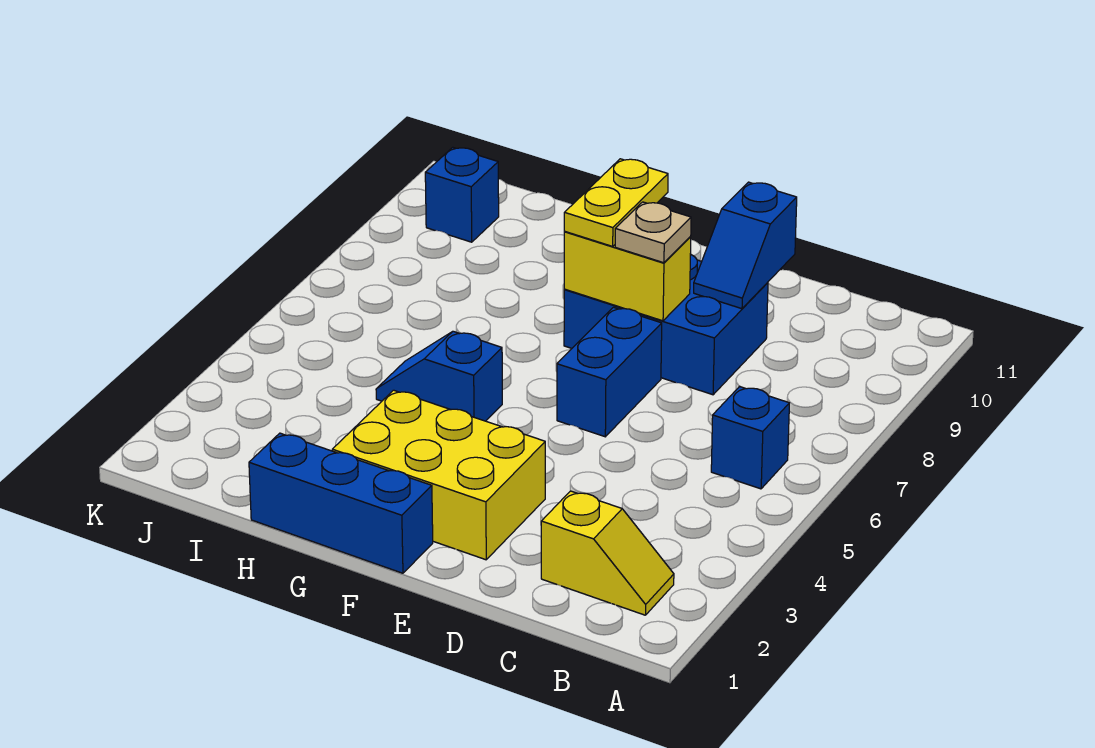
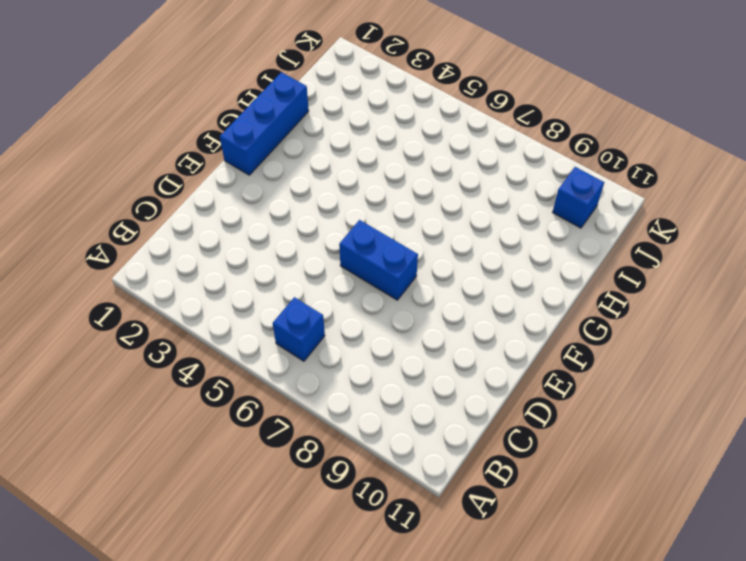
none -> yellow slope B2:C2 level 1 top C
none -> blue brick D8:F9 level 1
none -> yellow brick E2:G3 level 1

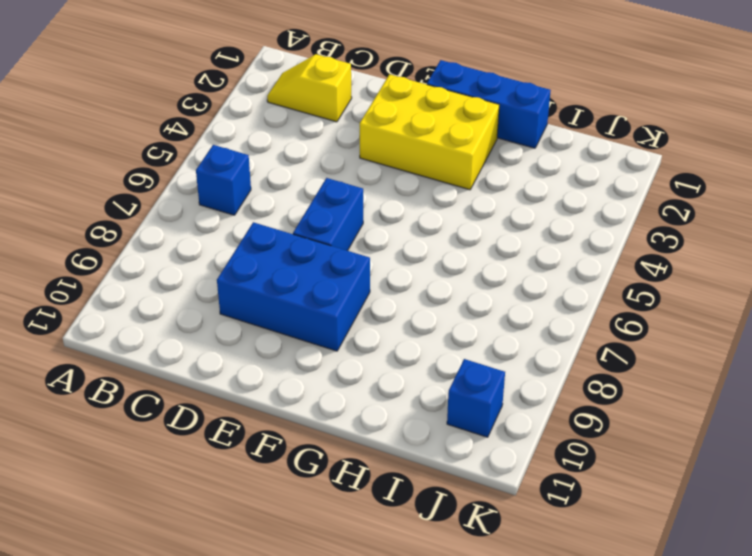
none -> blue slope G5:H5 level 1 top G
none -> blue slope D9:D10 level 2 top 10
none -> yellow brick E8:F8 level 2

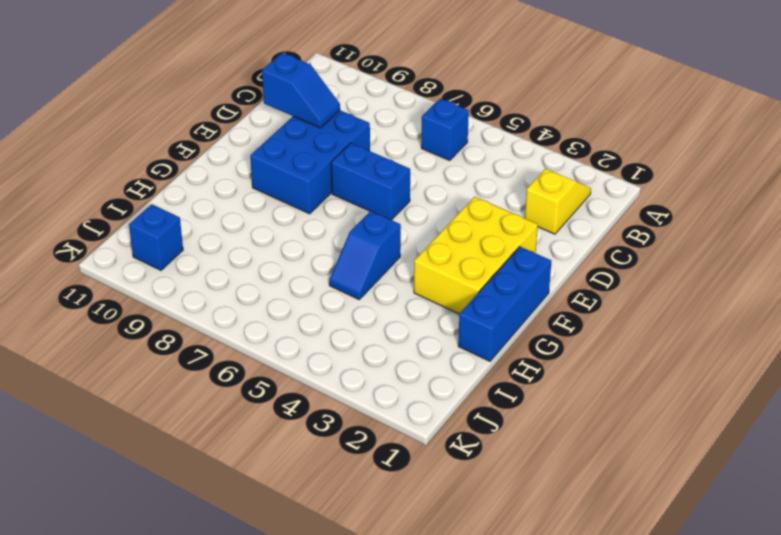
none -> yellow brick E8:F8 level 2
none -> tan plate E8 level 3
none -> yellow plate F8:F9 level 3

